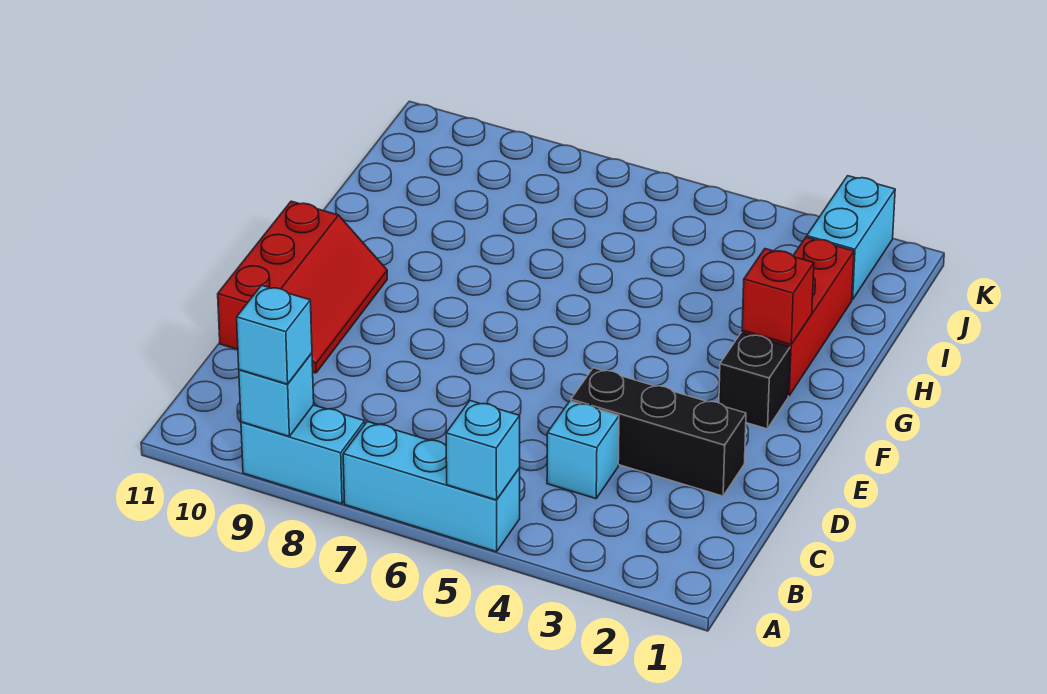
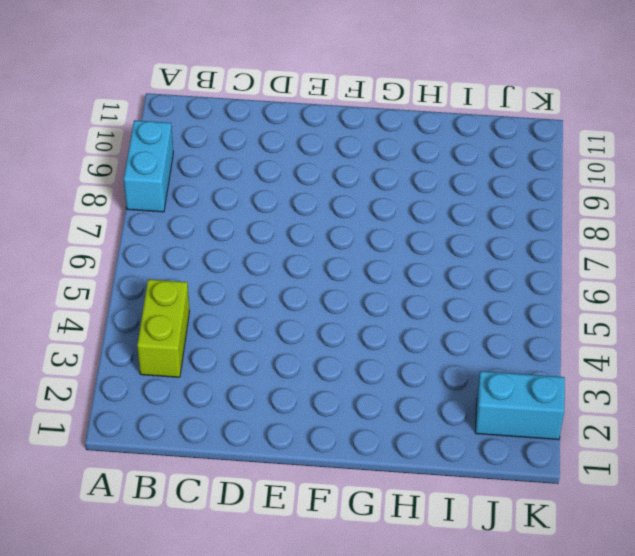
lime brick B3:B4 level 1 -> none
none -> cyan brick A5:A7 level 1
none -> cyan brick C4 level 1
none -> black brick D2:D4 level 1

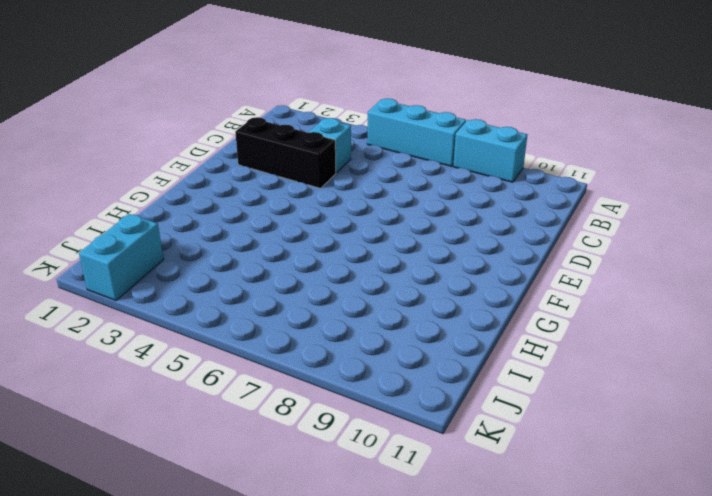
none -> red slope D10:F11 level 1 top 11
none -> black brick F2 level 1
none -> red brick G2:I2 level 1

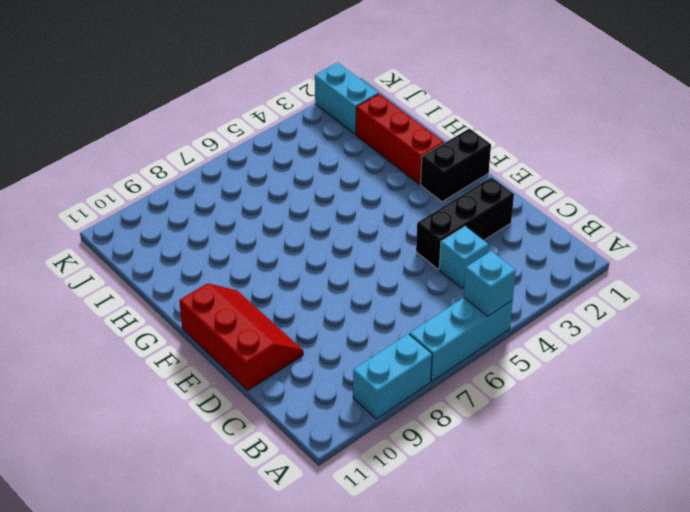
black brick F1:F2 level 1 -> black brick F2 level 1
none -> cyan brick A9 level 2
none -> red brick G2 level 2
none -> cyan brick A9 level 3

